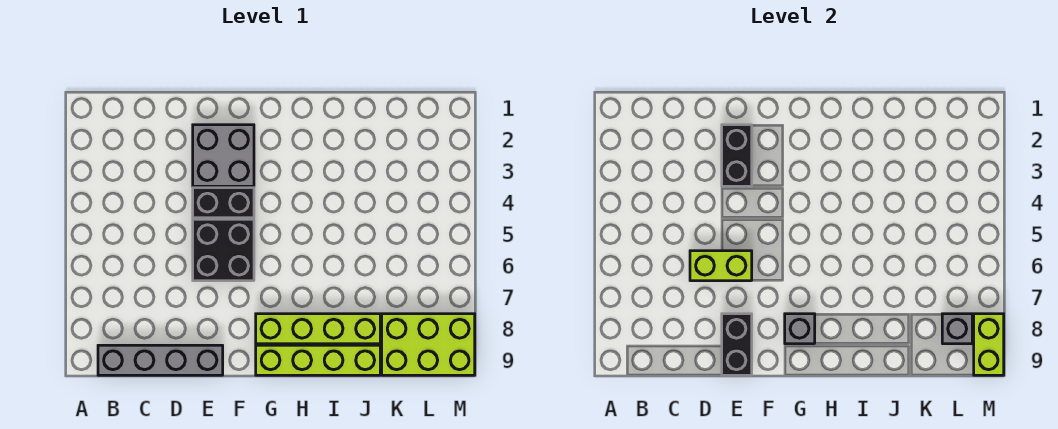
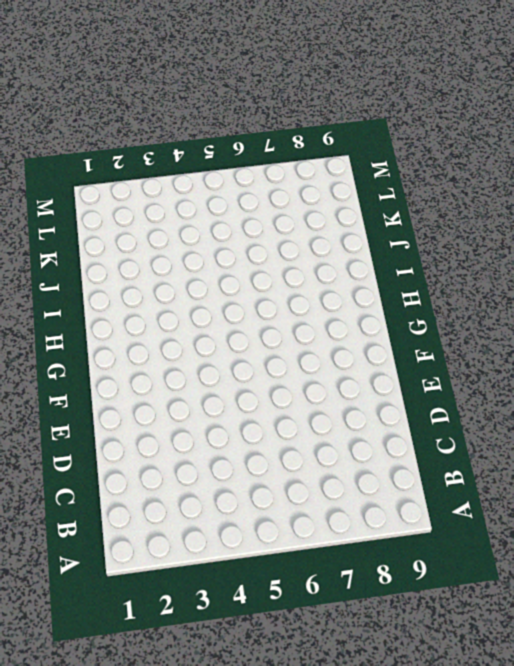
none -> grey brick B9:E9 level 1
none -> grey brick E2:F3 level 1
none -> black brick E4:F4 level 1

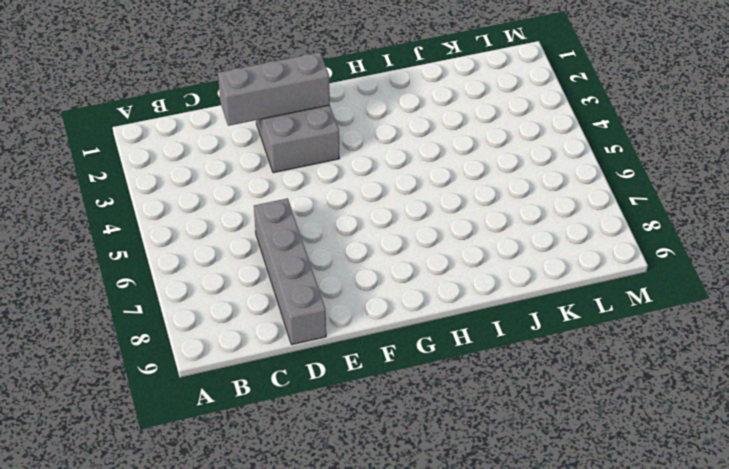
grey brick D2:F2 level 2 -> black brick E2:E3 level 2
grey brick D6:D9 level 1 -> grey brick B9:E9 level 1
none -> black brick E4:F4 level 1
none -> black brick E5:F6 level 1
none -> lime brick G8:J8 level 1

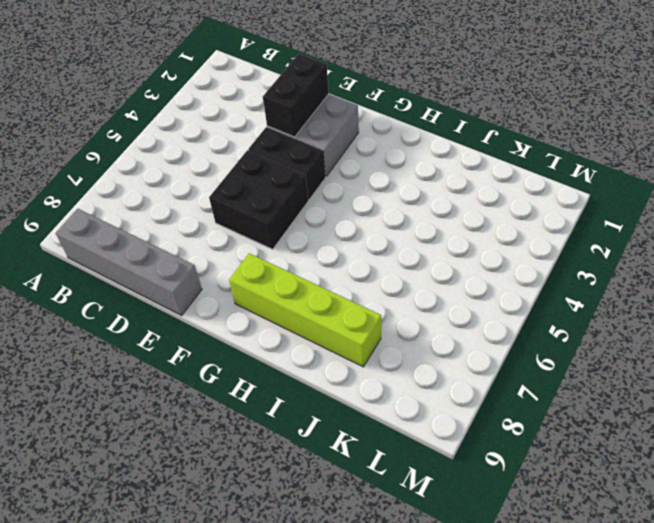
none -> lime brick G9:J9 level 1
none -> lime brick K8:M9 level 1
none -> lime brick D6:E6 level 2

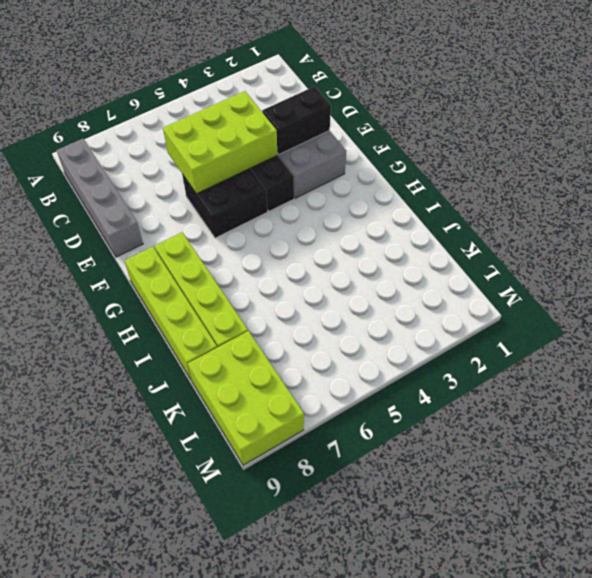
lime brick D4:E6 level 2 -> lime brick D6:E6 level 2
none -> black brick E8:E9 level 2
none -> grey brick G8 level 2
none -> grey brick L8 level 2

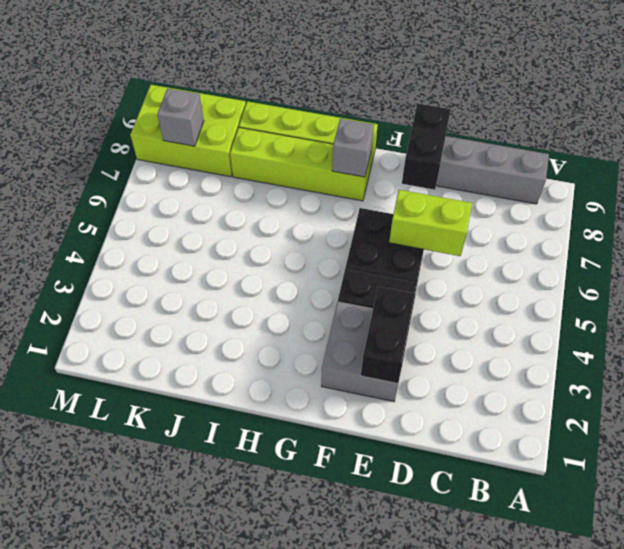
none -> lime brick M8:M9 level 2

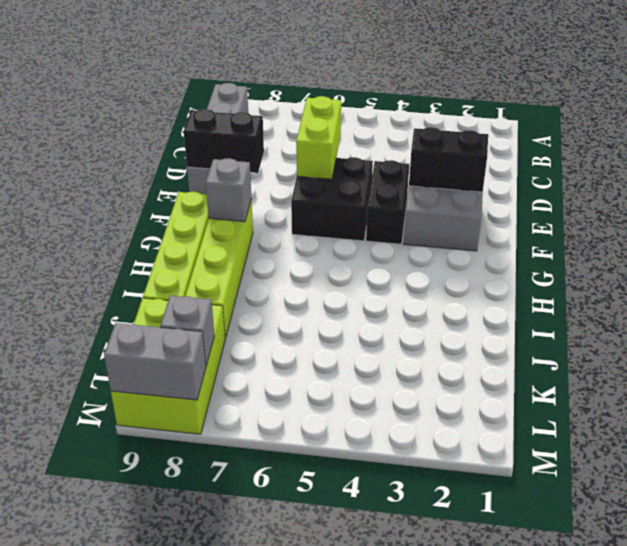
grey brick M8:M9 level 2 -> lime brick M8:M9 level 2

